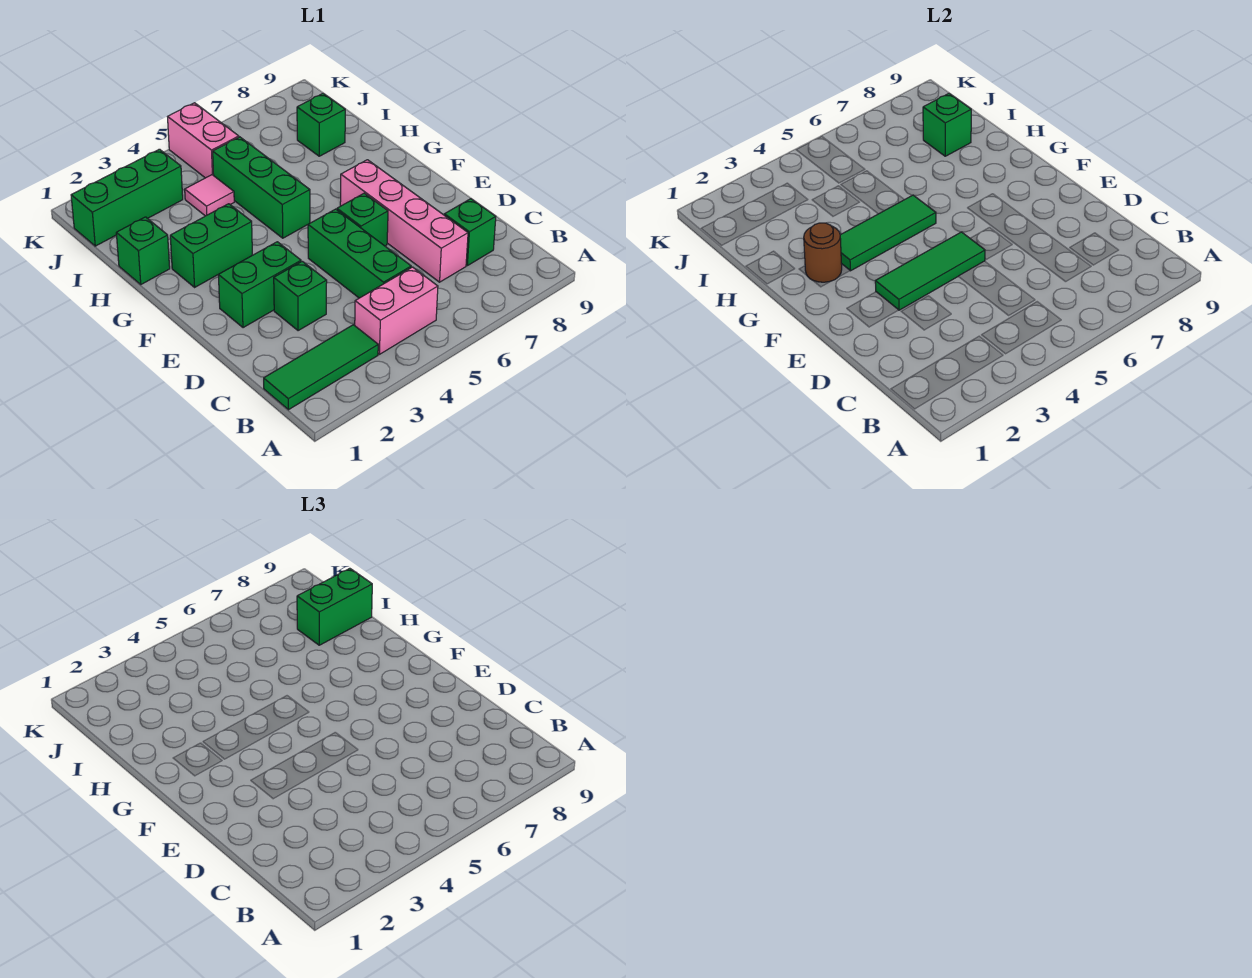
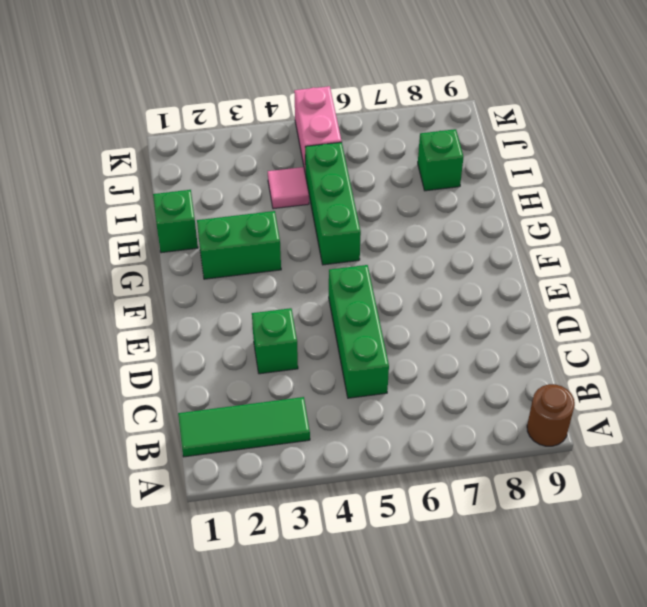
brown round brick A9 level 1 -> brown round brick G2 level 2
none -> pink brick B4:B5 level 1
none -> pink brick C7:F7 level 1
none -> green brick C8 level 1

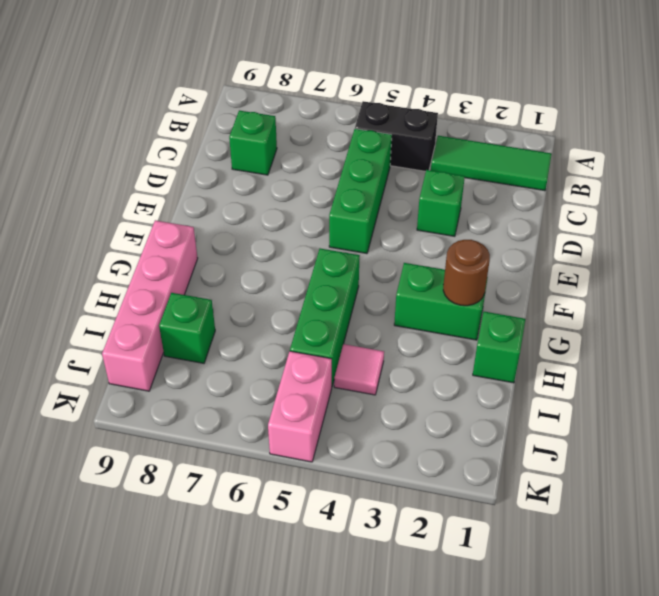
black brick B4:B5 level 1 -> pink brick B4:B5 level 1
pink brick G9:J9 level 1 -> pink brick C7:F7 level 1
none -> green brick E2:E3 level 1
none -> green brick E6 level 1
none -> green brick J1:J3 level 1

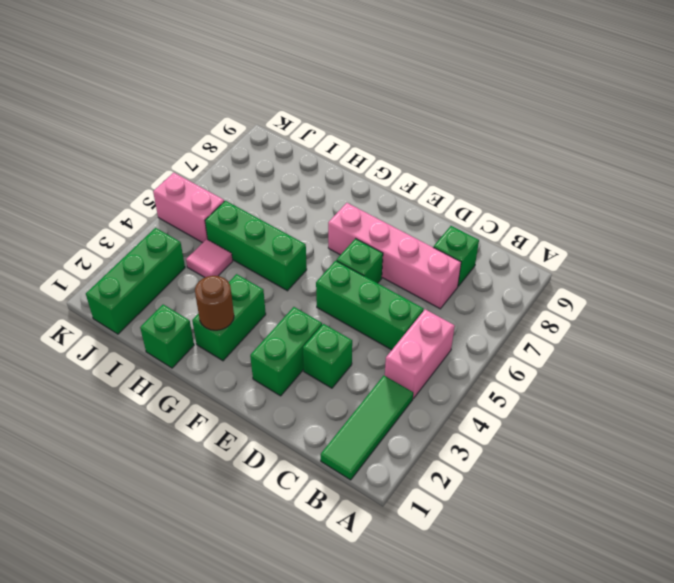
none -> green brick I8 level 1
none -> green tile E3:E5 level 2
none -> green tile G3:G5 level 2

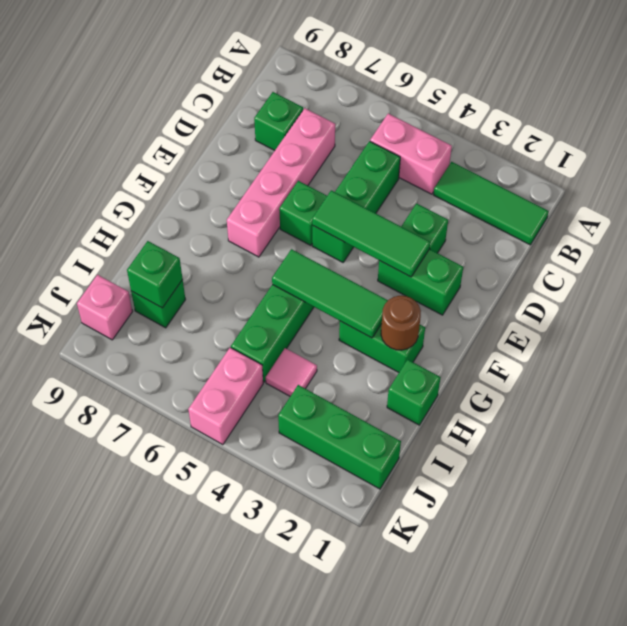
pink brick J9 level 1 -> none
none -> green brick I8:I9 level 3

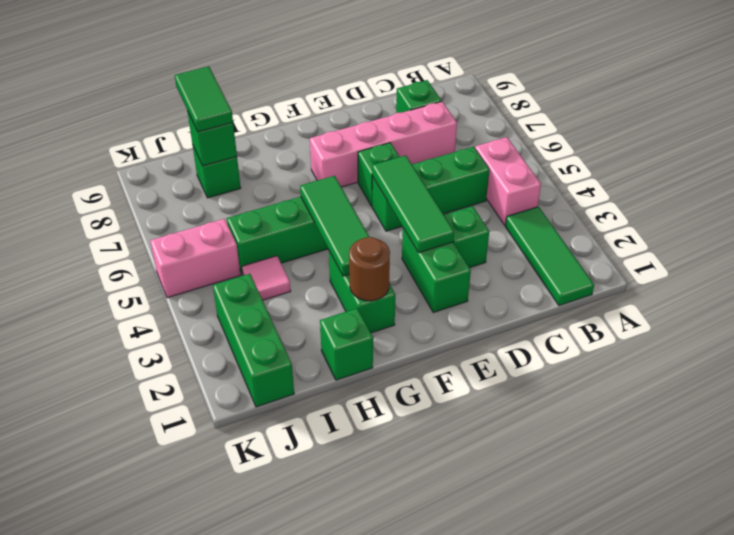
green tile I8:I9 level 3 -> green brick I8:I9 level 3

